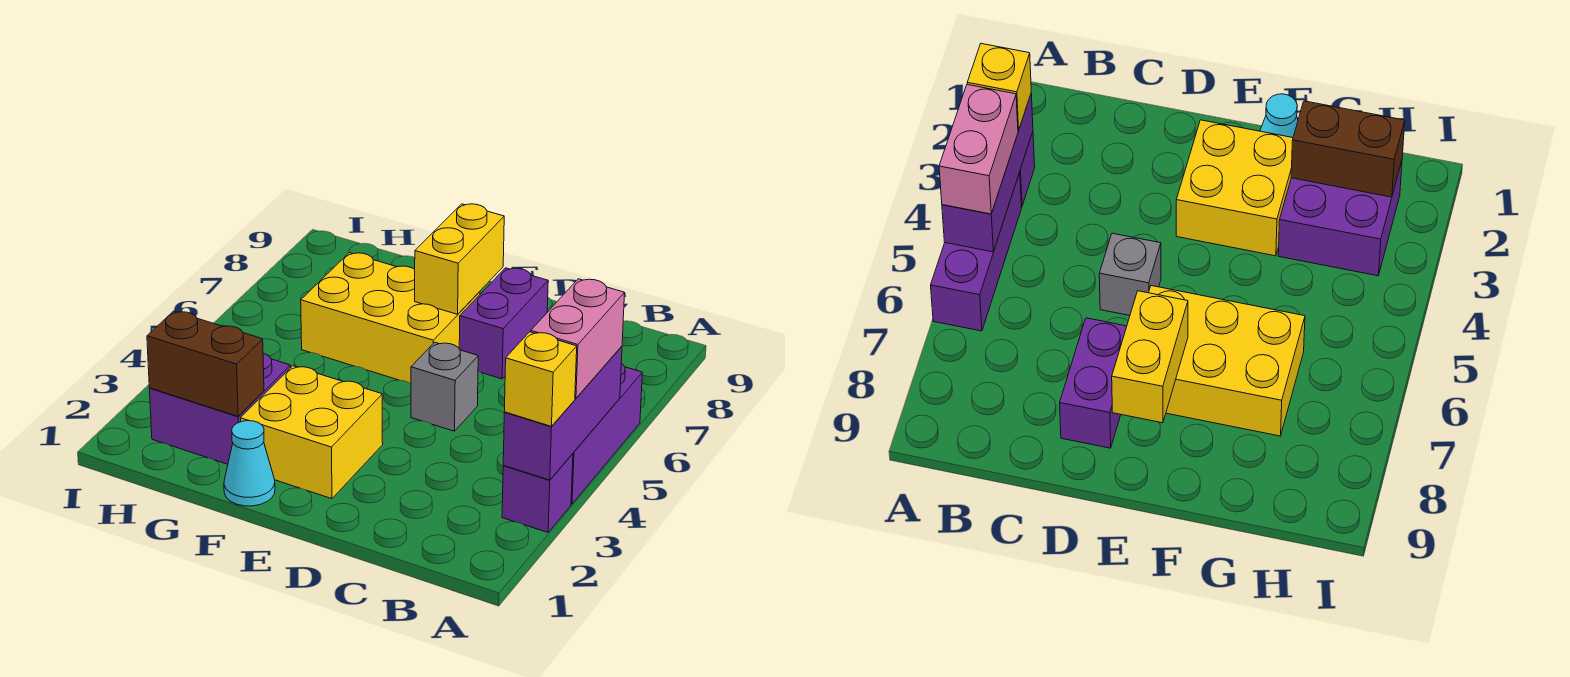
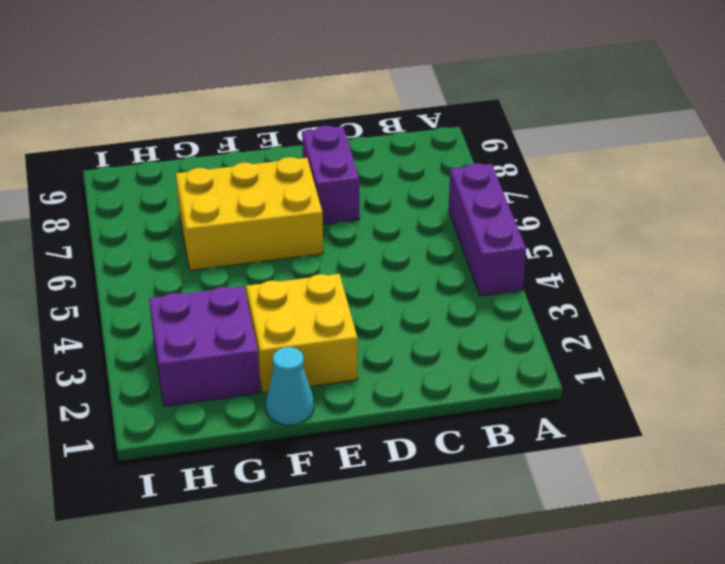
none -> purple brick A3 level 1
none -> grey brick D5 level 1
none -> purple brick A3:A5 level 2

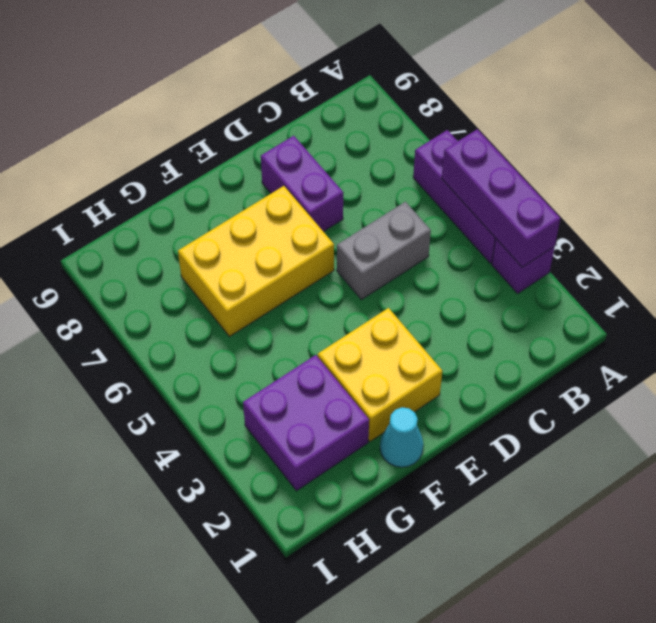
grey brick C5:D5 level 1 -> grey brick D5 level 1
none -> yellow brick E7:E8 level 2
none -> brown brick G2:H2 level 2
none -> yellow brick A3 level 3

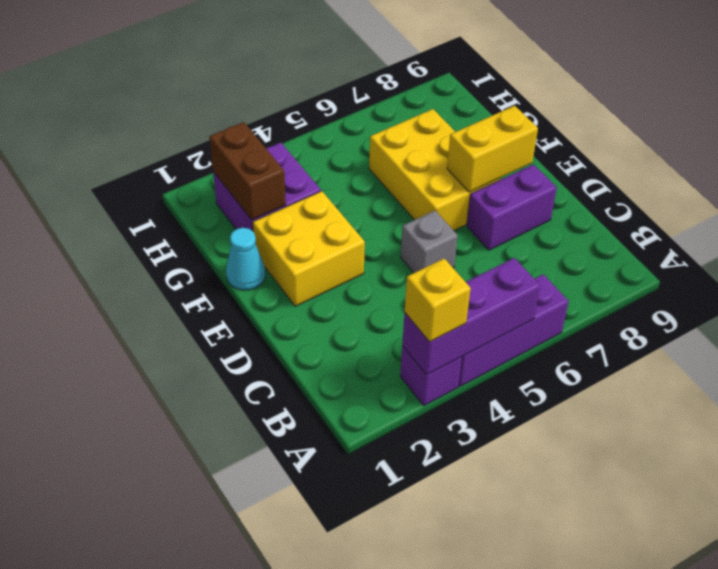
none -> pink brick A4:A5 level 3

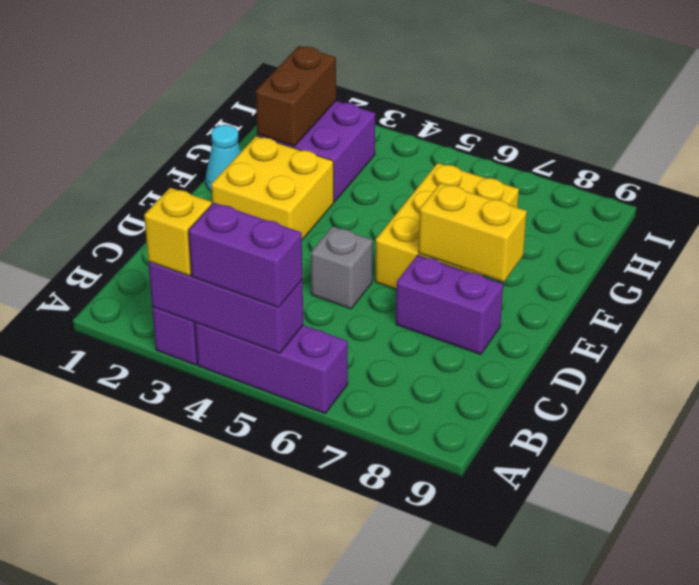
purple brick A4:A5 level 3 -> pink brick A4:A5 level 3

